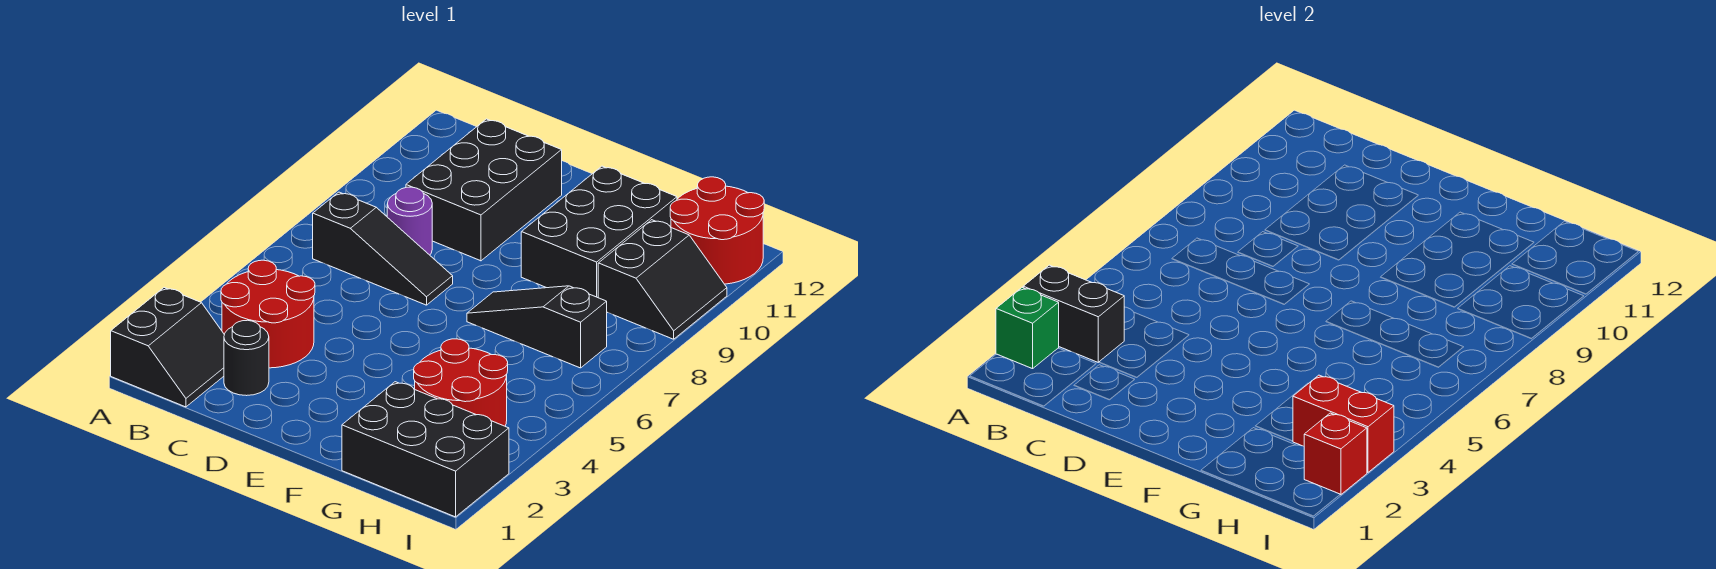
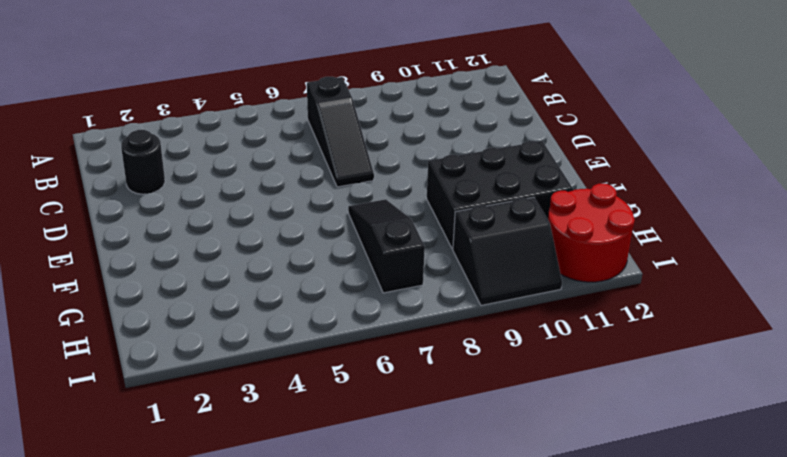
none -> black slope A1:B2 level 1 top A
none -> red round brick B3:C4 level 1
none -> purple round brick C8 level 1

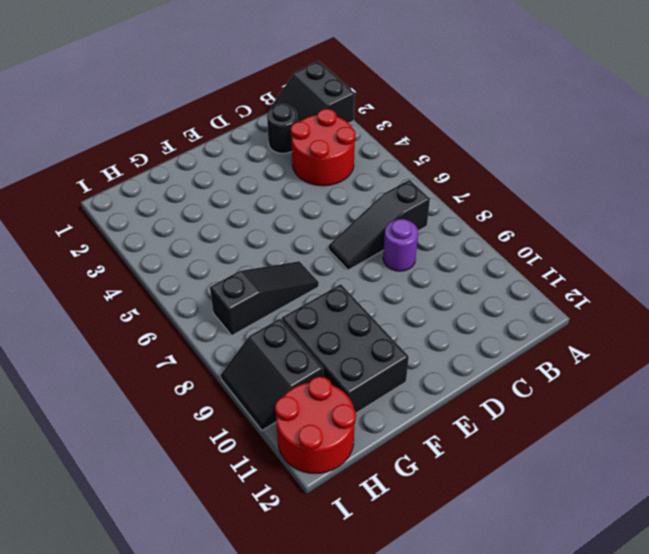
none -> black brick C9:D11 level 1
none -> black brick G1:I2 level 1
none -> red round brick G3:H4 level 1

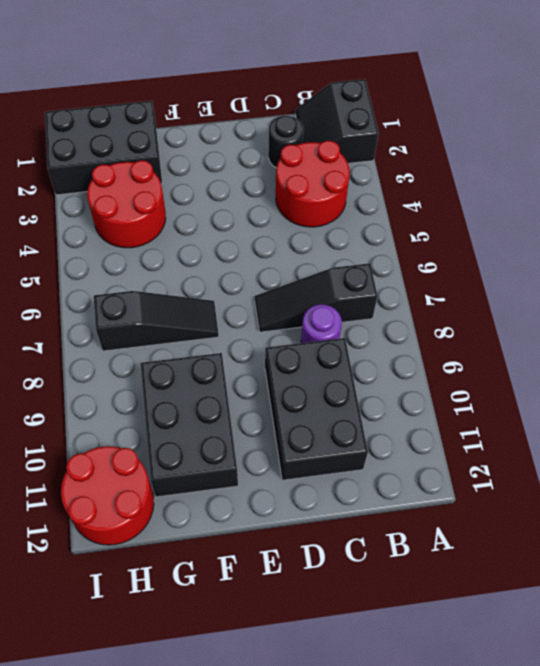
none -> black slope H9:I10 level 1 top H
none -> green brick A2 level 2
none -> black brick A3:B3 level 2

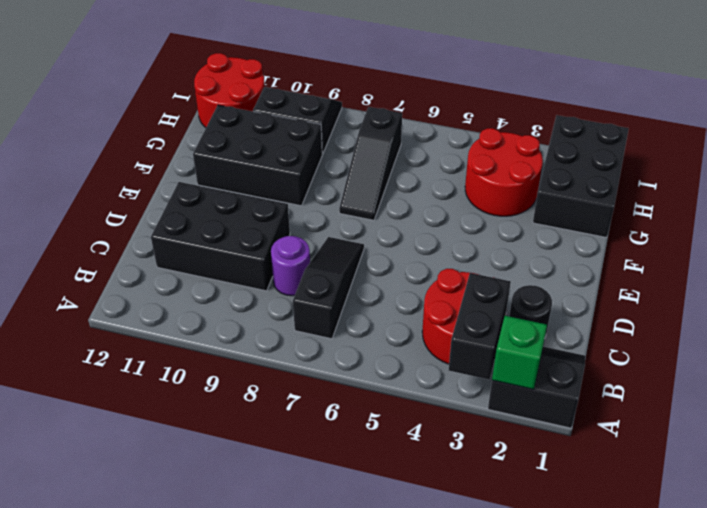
none -> red brick H3:I3 level 2
none -> red brick I2 level 2

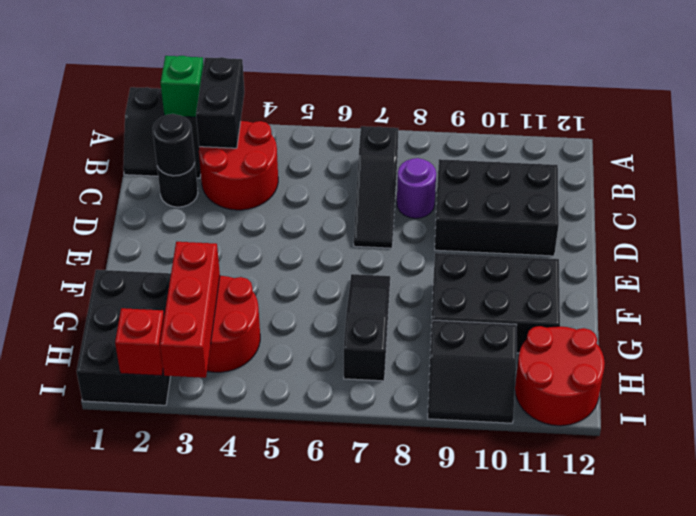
black round brick C2 level 2 -> none
red brick G3:I3 level 2 -> red brick H3:I3 level 2

